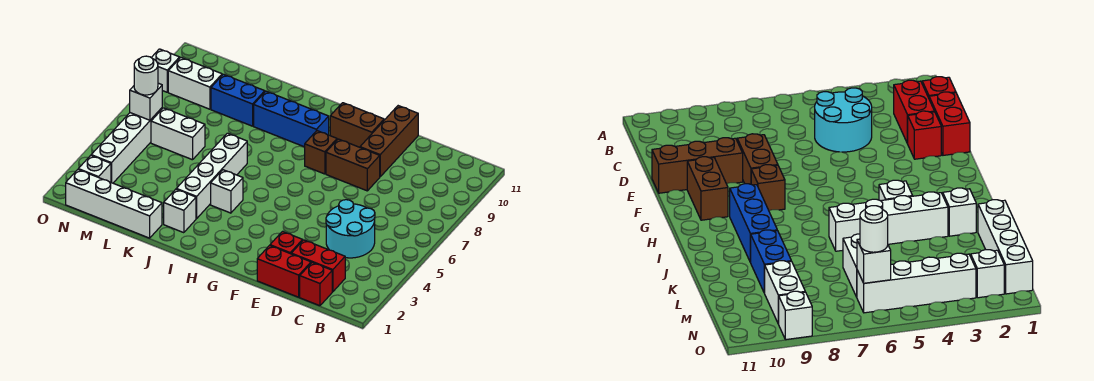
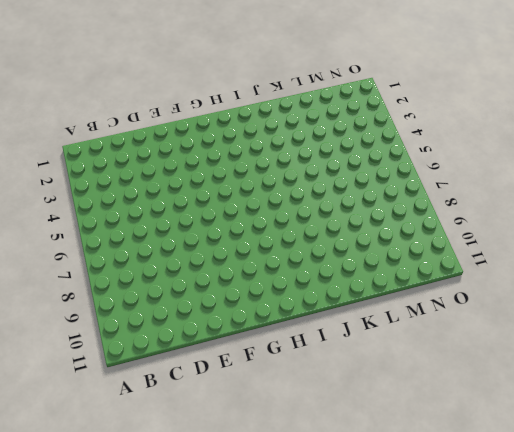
none -> red brick C1 level 1
none -> red brick C2:D2 level 1
none -> cyan round brick C4:D5 level 1

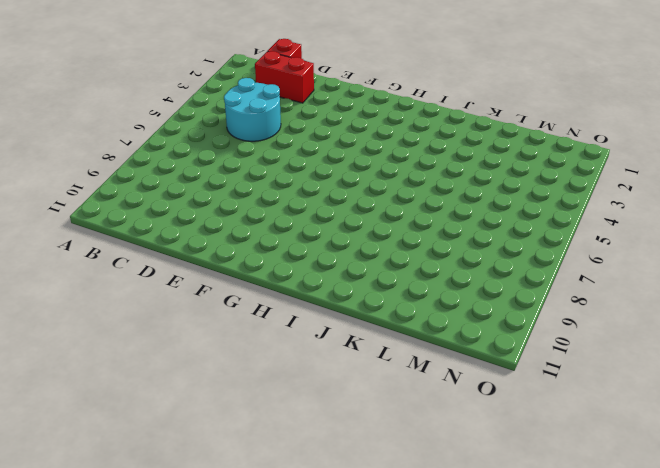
none -> red brick D1:E1 level 1
none -> red brick E2 level 1
none -> brown brick E8:F8 level 1

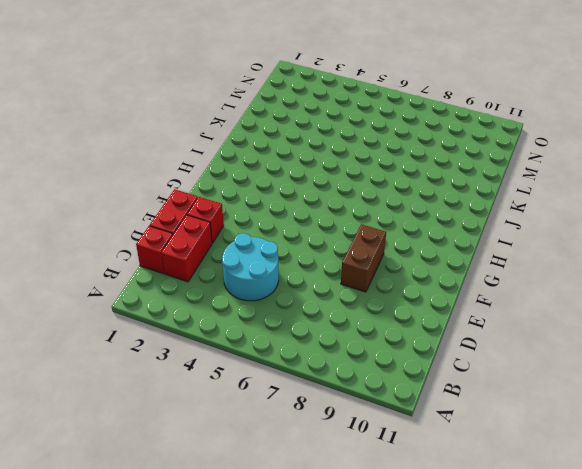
none -> brown brick E9:E11 level 1
none -> brown brick F10:G10 level 1
none -> brown brick G8 level 1

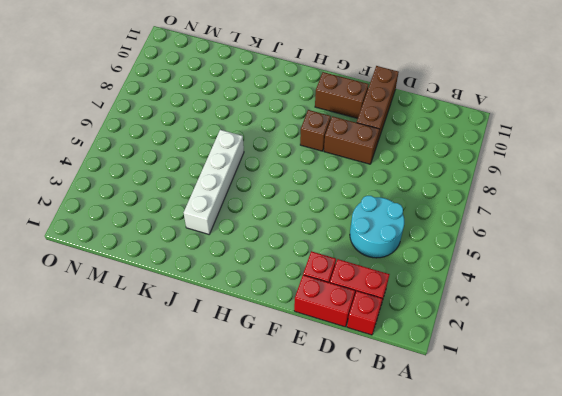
none -> blue brick H9:J9 level 1
none -> white brick I4 level 1
none -> white brick J2 level 1

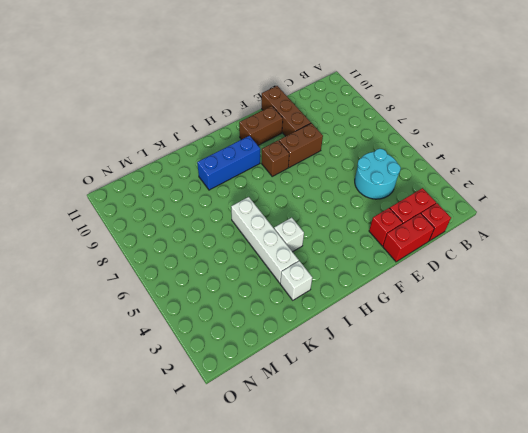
none -> white brick K1:N1 level 1
none -> blue brick K9:L9 level 1
none -> white brick L6:M6 level 1

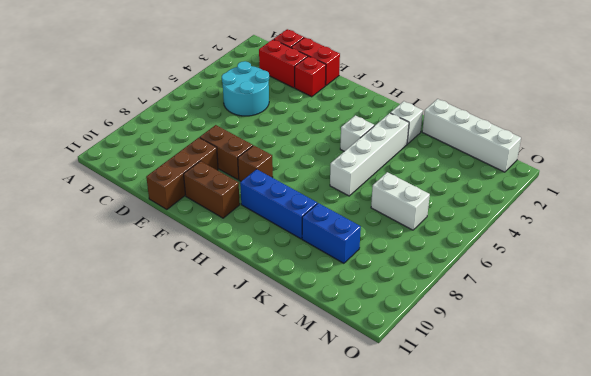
none -> white brick M9:N9 level 1
none -> white brick N2 level 1
none -> white brick N3:N6 level 1

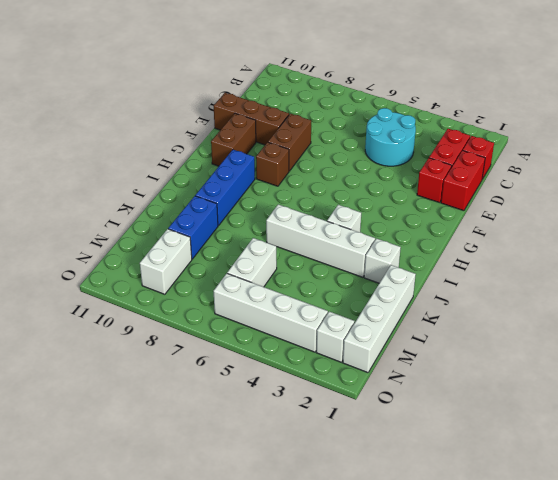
none -> white brick O9 level 1
none -> white brick N6 level 2
none -> white round brick N6 level 3

